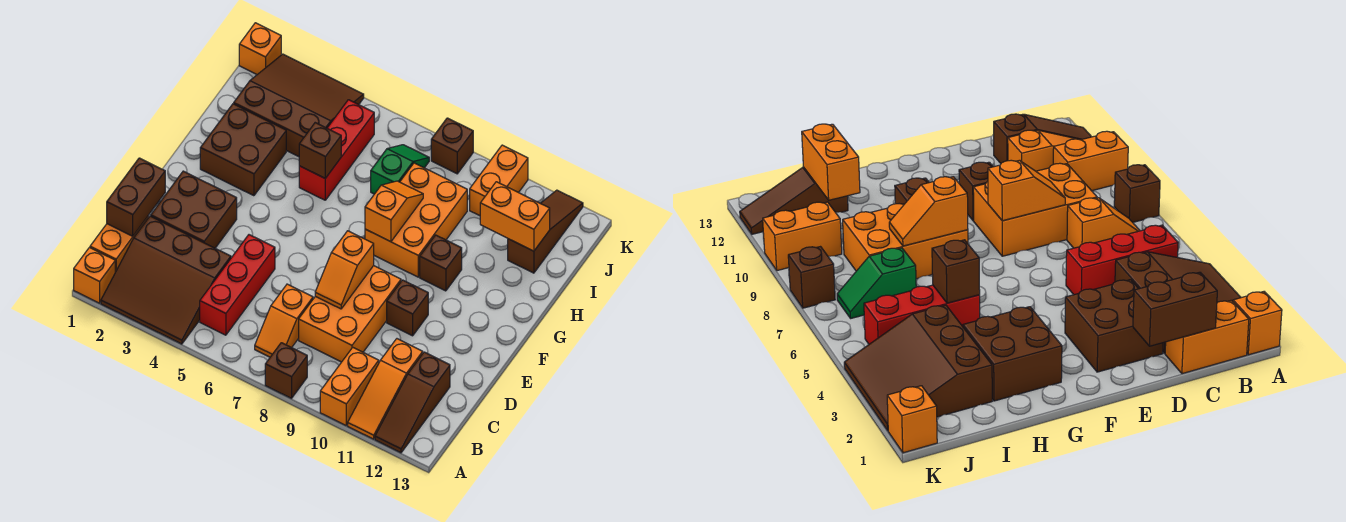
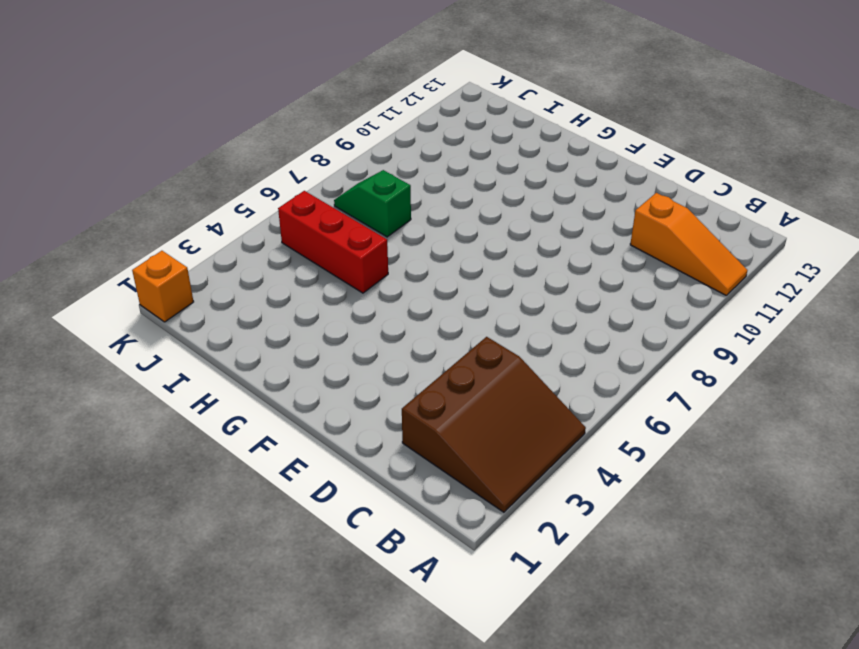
none -> orange brick A1 level 1
none -> brown brick A8 level 1
none -> orange brick A10:B10 level 1

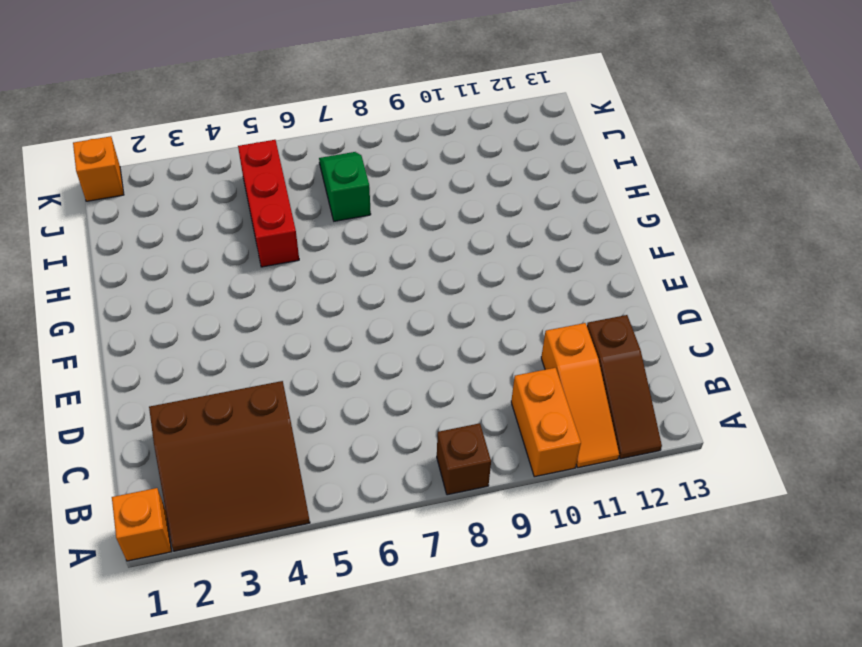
none -> orange brick B1:C1 level 1
none -> red brick B5:D5 level 1
none -> orange slope B7:C7 level 1 top C

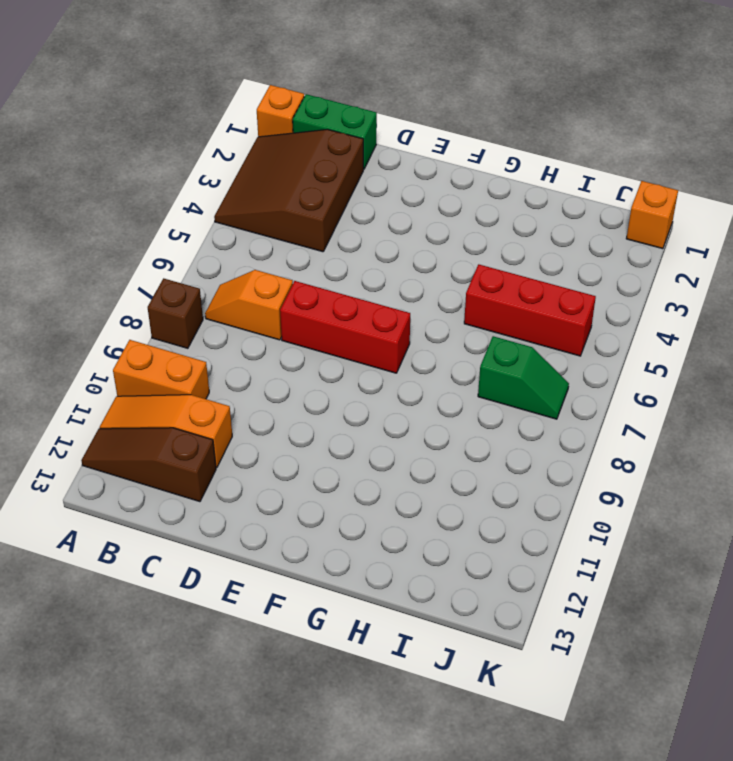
green brick B1:C1 level 1 -> orange brick B1:C1 level 1
red brick D7:F7 level 1 -> red brick B5:D5 level 1
none -> orange brick C8:E9 level 1
none -> brown brick D2:E3 level 1
none -> brown brick E10 level 1

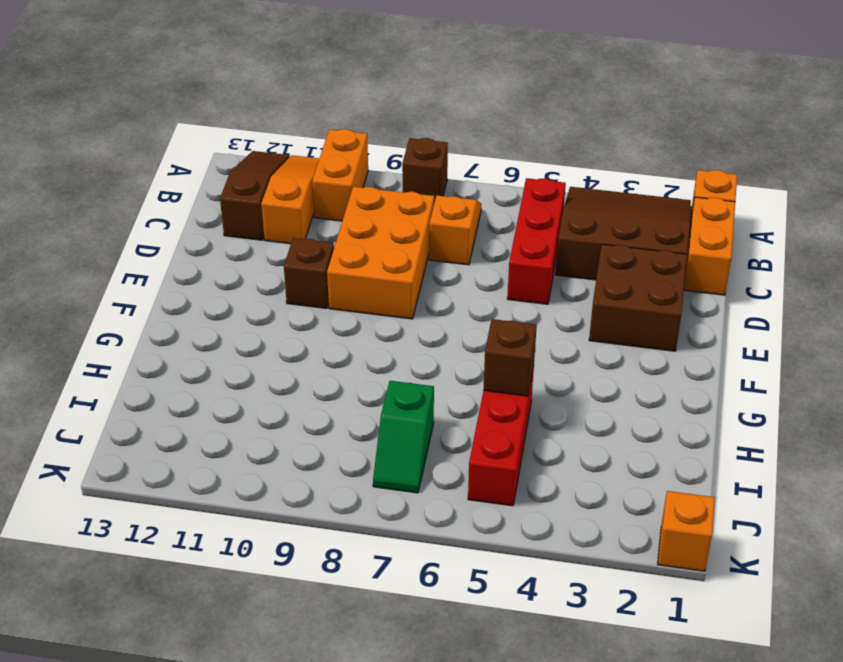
none -> brown brick G2:H3 level 1
none -> orange brick G8:I9 level 1
none -> brown brick G10 level 1

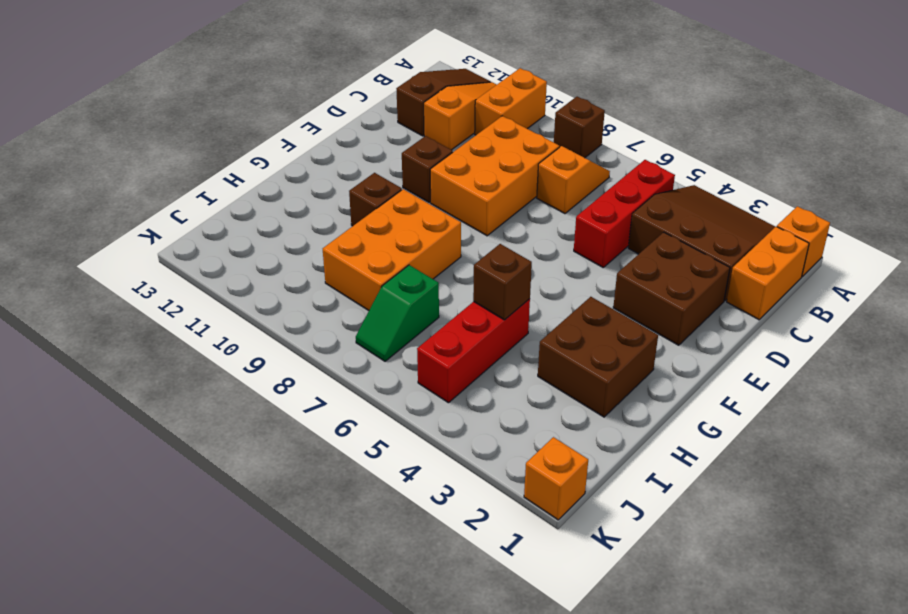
none -> brown slope I2:K4 level 1 top I
none -> brown slope I12:K12 level 1 top I
none -> orange brick J10:K10 level 1

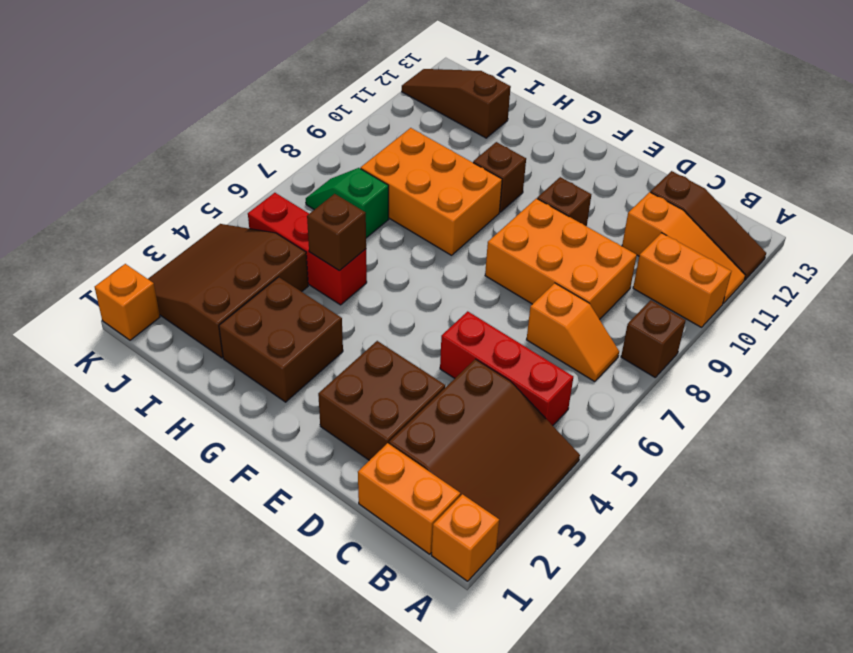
none -> orange brick J10:K10 level 1
none -> brown brick K8 level 1
none -> brown brick C1:D1 level 2

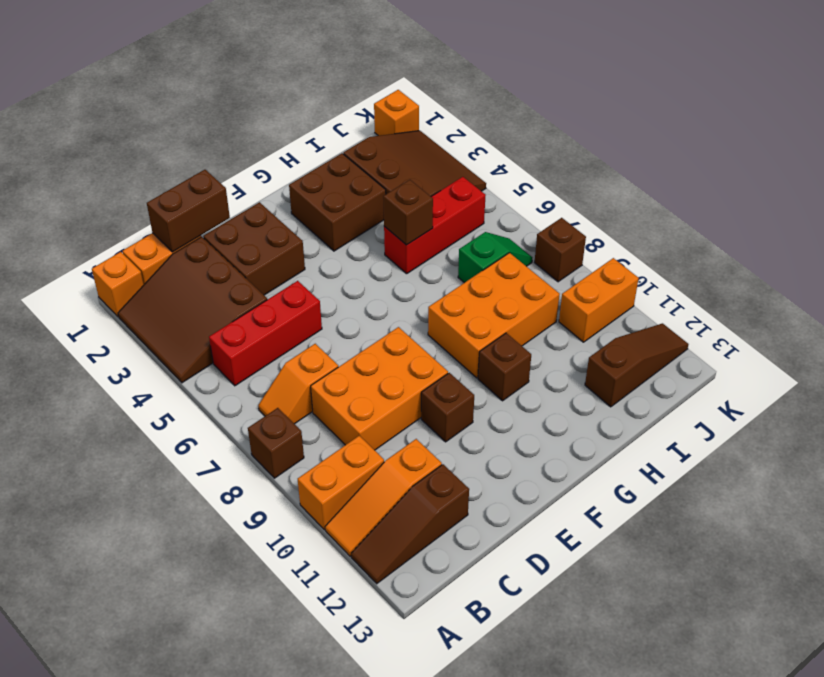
none -> orange slope D8:E8 level 2 top E
none -> orange slope G8:H8 level 2 top G
none -> orange brick I11:I12 level 2

